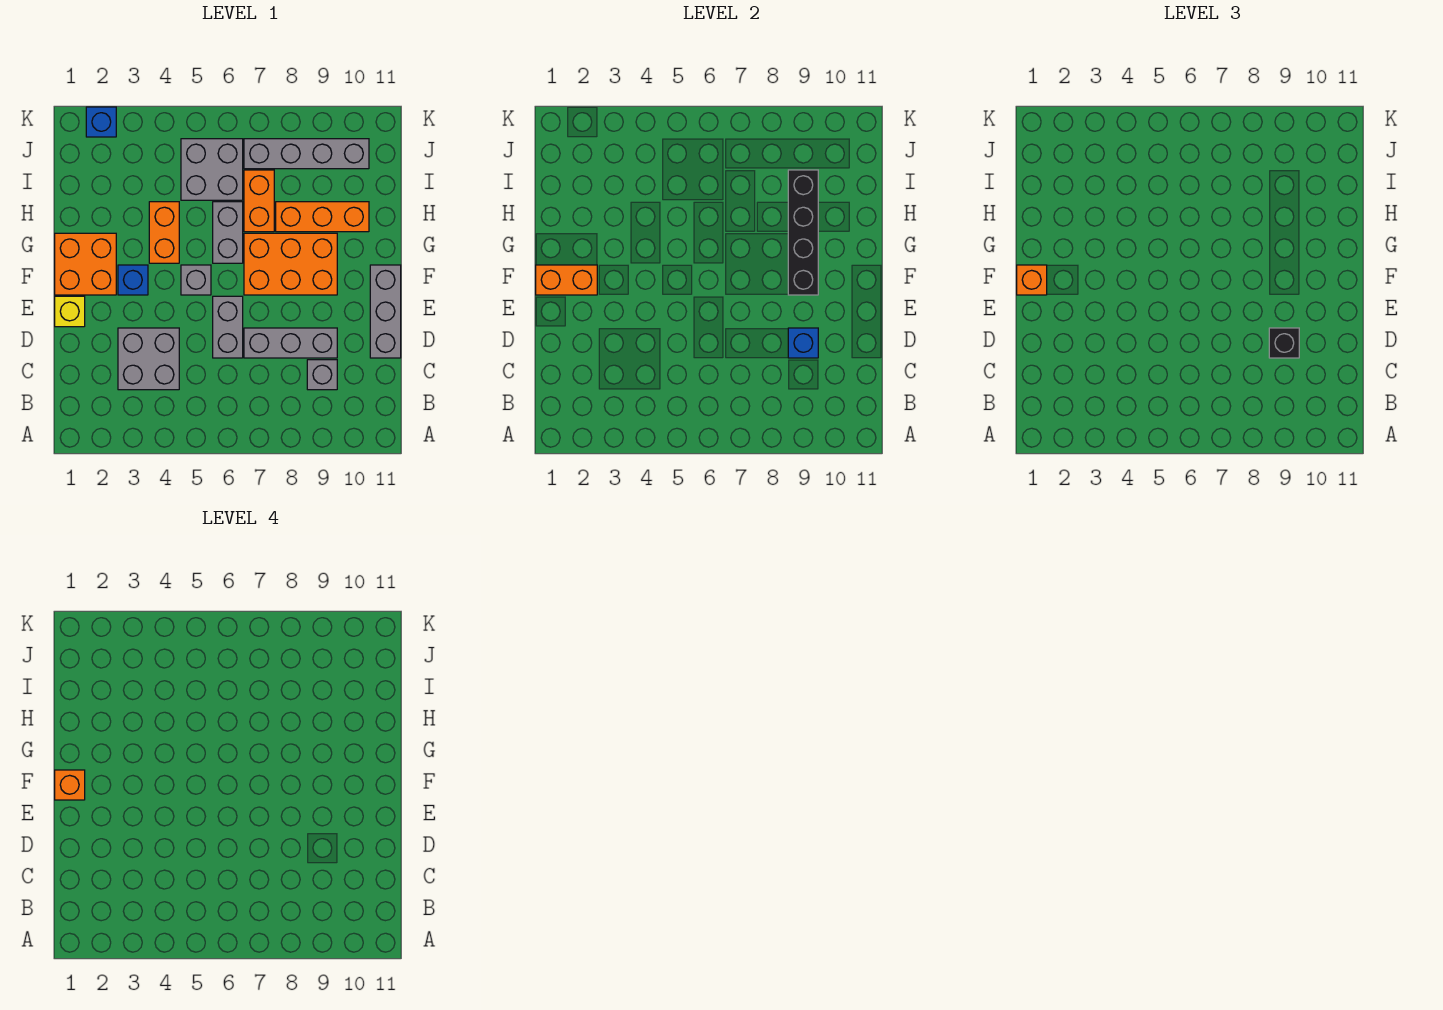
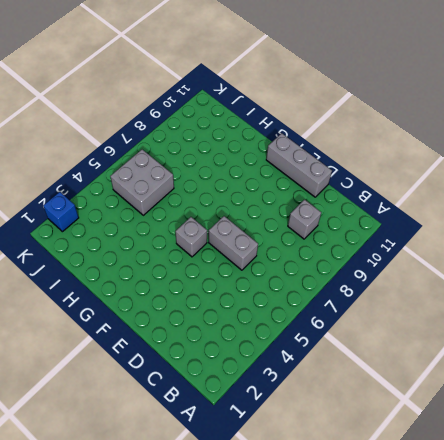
none -> grey brick C3:D4 level 1
none -> grey brick D7:D9 level 1
none -> yellow brick E1 level 1

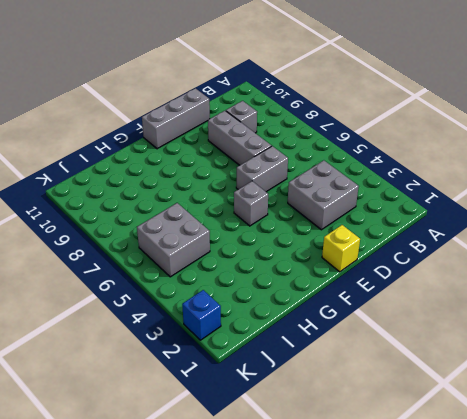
none -> orange brick F1:G2 level 1
none -> blue brick F3 level 1
none -> orange brick F7:G9 level 1

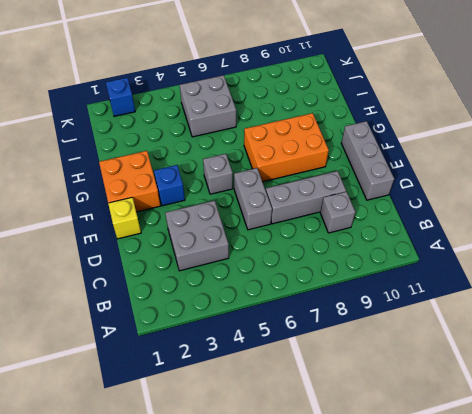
none -> orange brick G4:H4 level 1
none -> grey brick G6:H6 level 1
none -> orange brick H7:I7 level 1

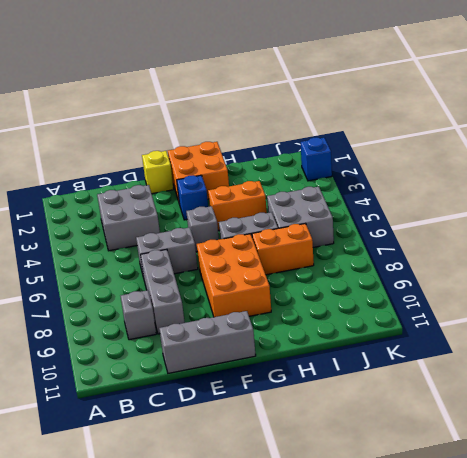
none -> orange brick H8:H10 level 1
none -> grey brick J7:J10 level 1
none -> blue brick D9 level 2

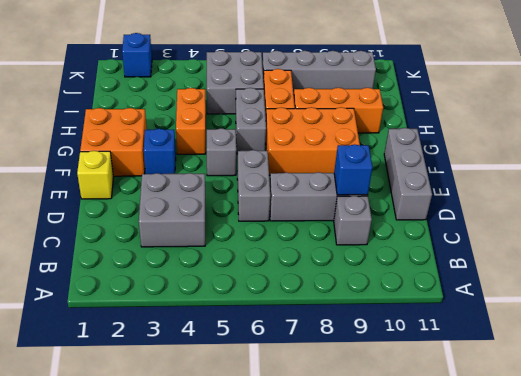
none -> orange brick F1:F2 level 2
none -> black brick F9:I9 level 2
none -> black brick D9 level 3

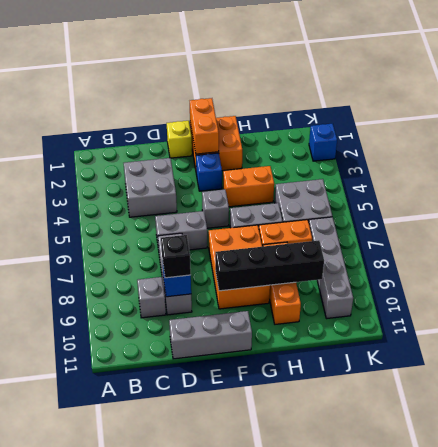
none -> orange brick F1 level 3
none -> orange brick F1 level 4

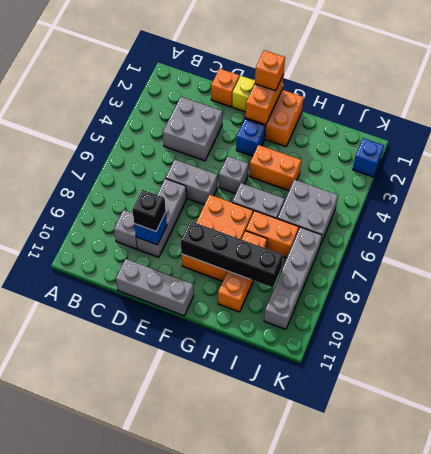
orange brick D1 level 1 -> orange brick F1 level 4

